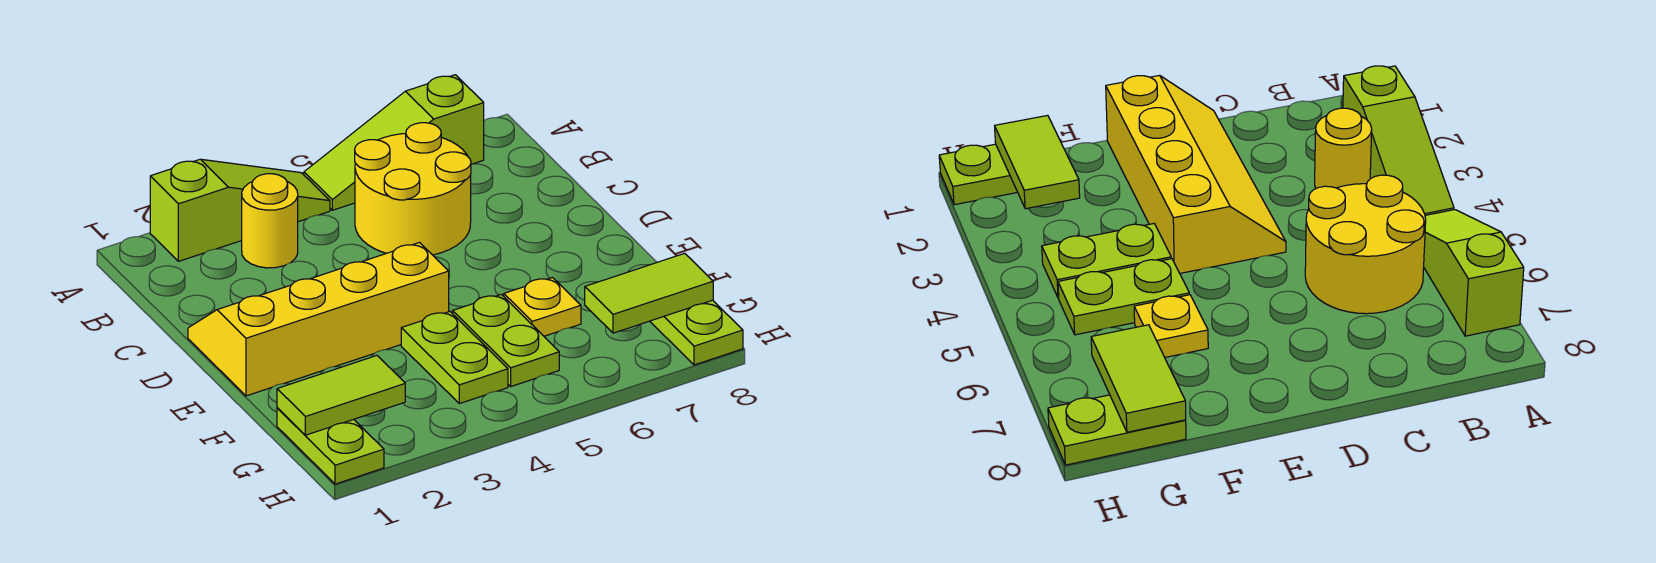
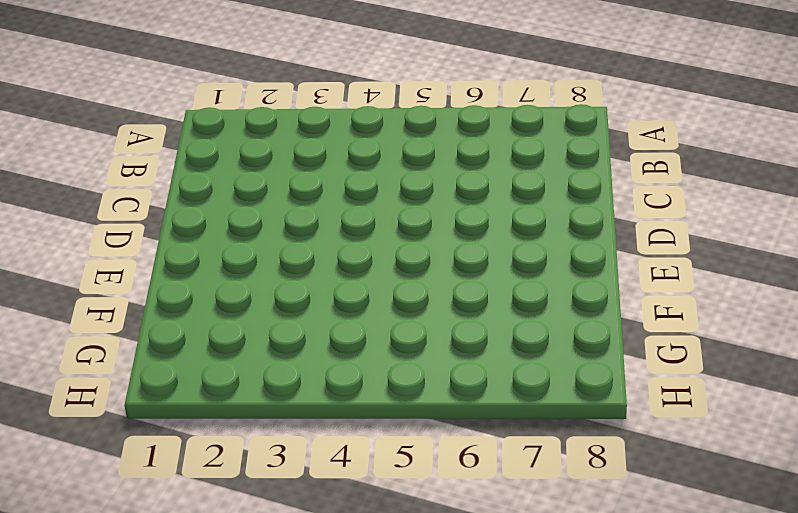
none -> lime slope A2:A4 level 1 top 2
none -> lime slope A5:A7 level 1 top 7
none -> yellow round brick B3 level 1

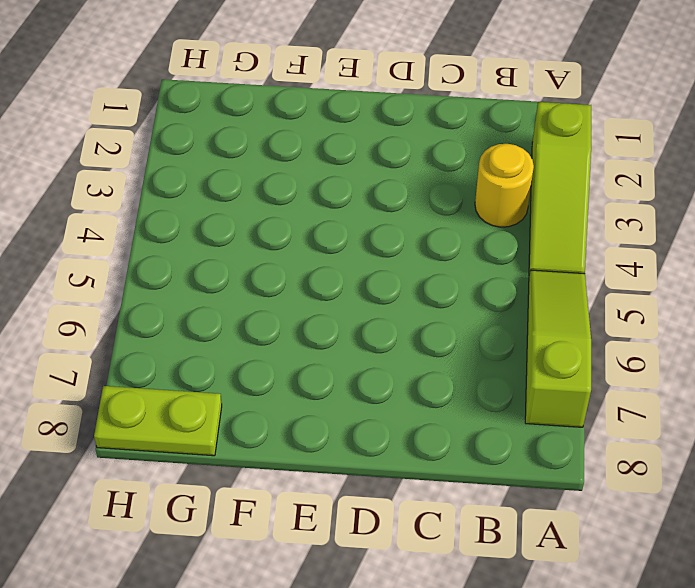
none -> yellow round brick B5:C6 level 1
none -> yellow slope D1:E4 level 1 top E
none -> lime plate F4:G4 level 1

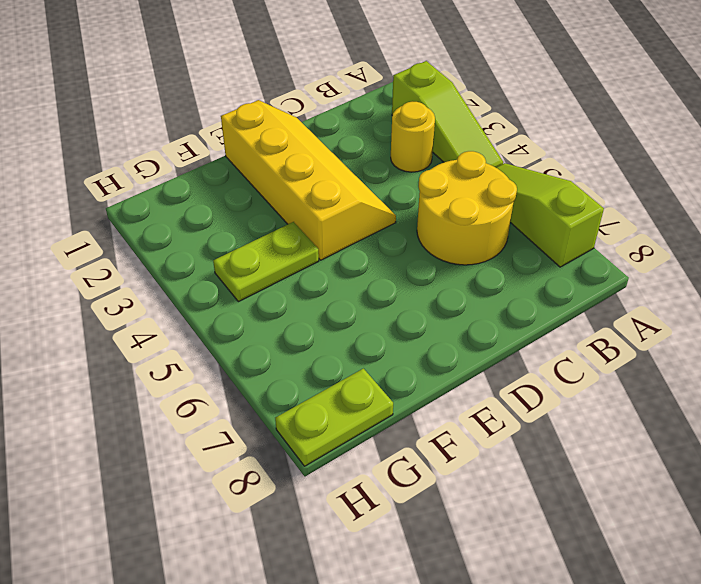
none -> lime plate F5:G5 level 1
none -> yellow plate F6 level 1
none -> lime plate G1:H1 level 1

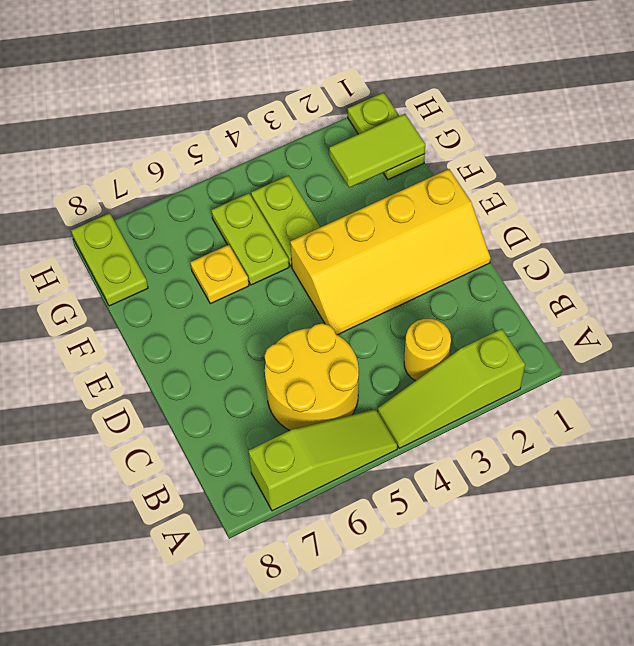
none -> lime tile G7:G8 level 2

